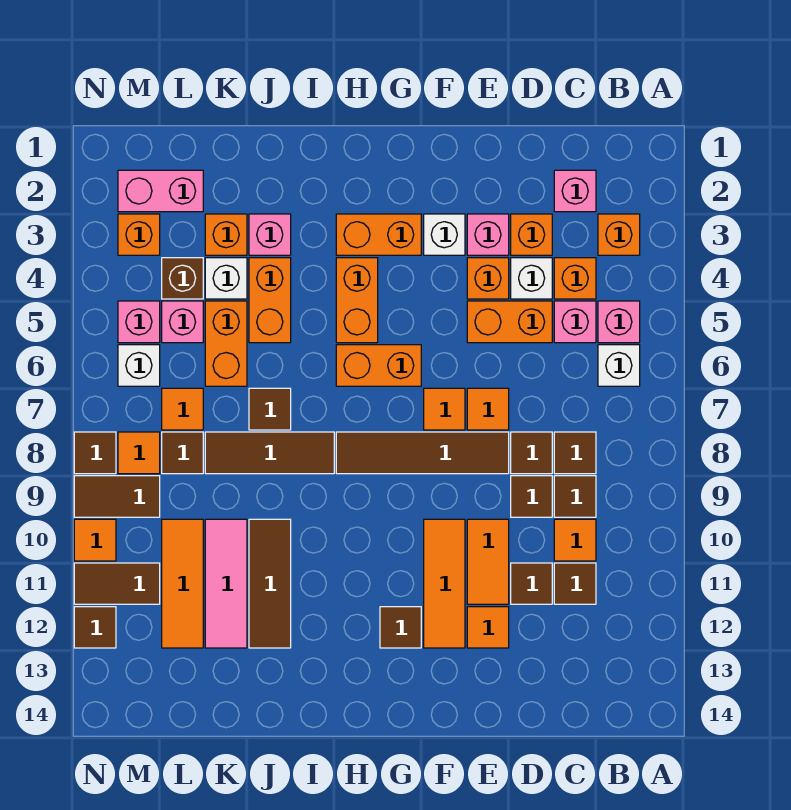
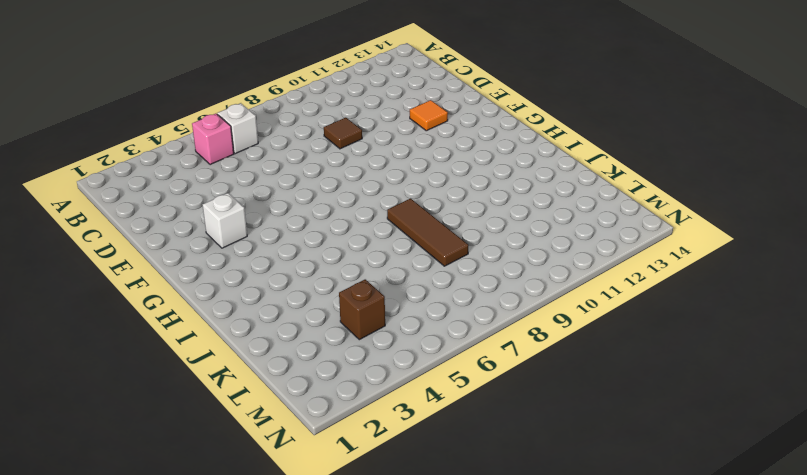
none -> orange brick B3 level 1
none -> pink brick C2 level 1
none -> orange brick C4 level 1
none -> pink brick C5 level 1

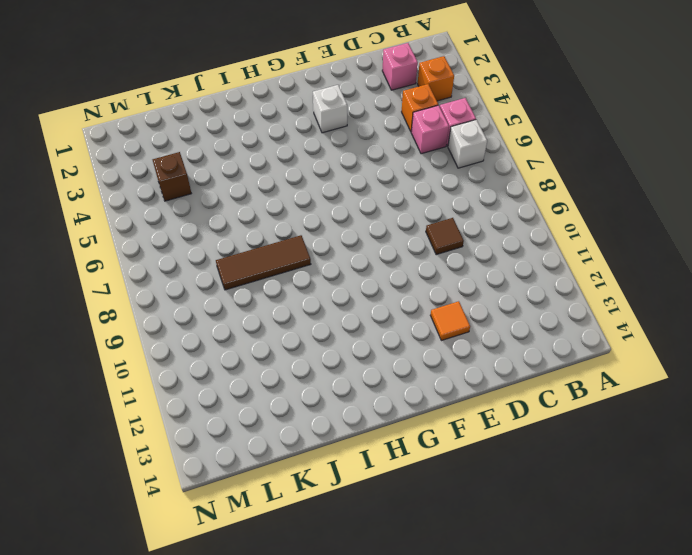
none -> brown tile C8 level 1
none -> brown tile C9 level 1
none -> orange tile C10 level 1
none -> brown tile C11 level 1

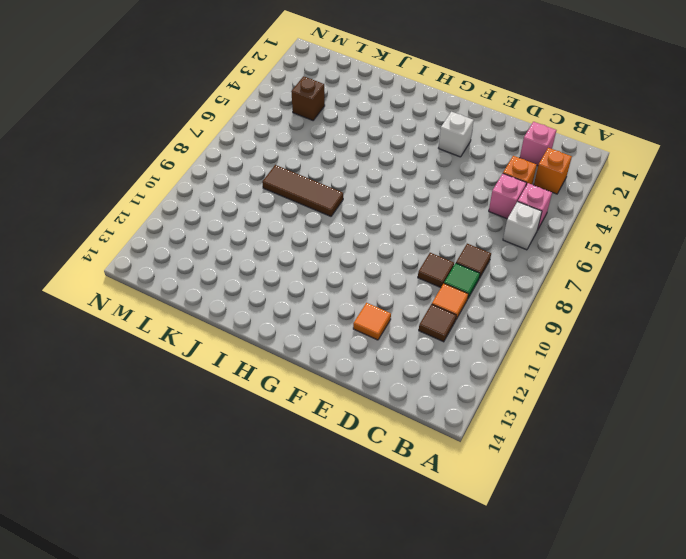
green tile C9 level 1 -> brown tile C9 level 1
none -> orange brick D3 level 1
none -> white brick D4 level 1
none -> orange brick D5:E5 level 1
none -> brown tile D8 level 1

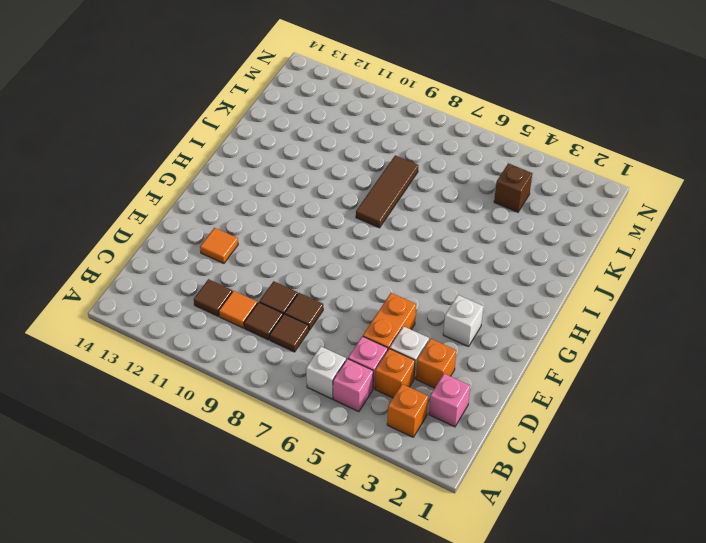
none -> brown tile D11 level 1
none -> pink brick E3 level 1
none -> orange brick E4 level 1
none -> orange tile E7 level 1

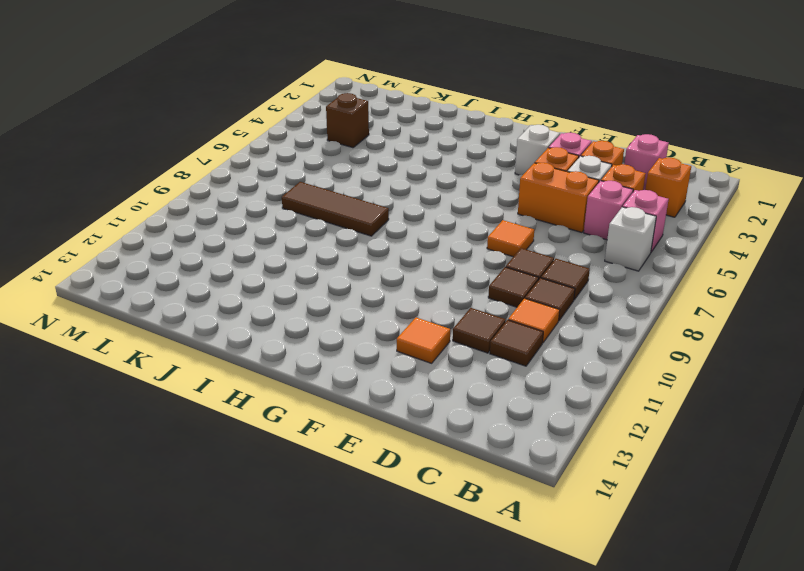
none -> brown tile E8:H8 level 1
none -> orange tile E10:E11 level 1
none -> orange tile F7 level 1
none -> orange tile F10:F12 level 1

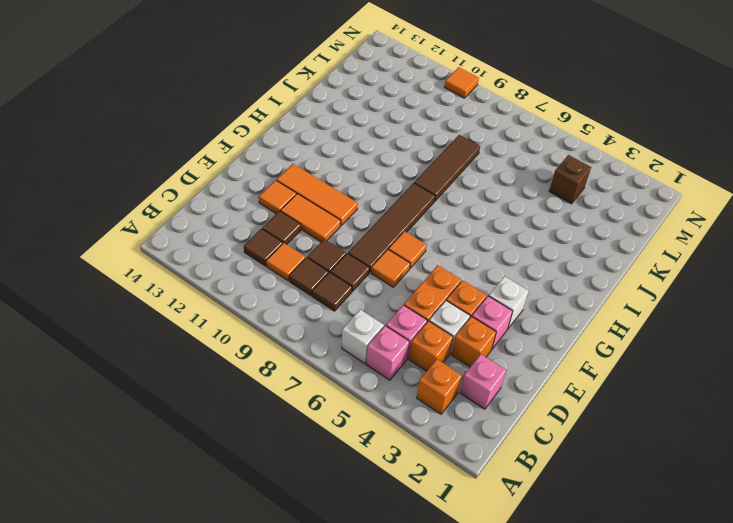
none -> orange brick G3:H3 level 1
none -> orange brick G6:H6 level 1
none -> brown tile G12 level 1
none -> orange brick H4:H5 level 1

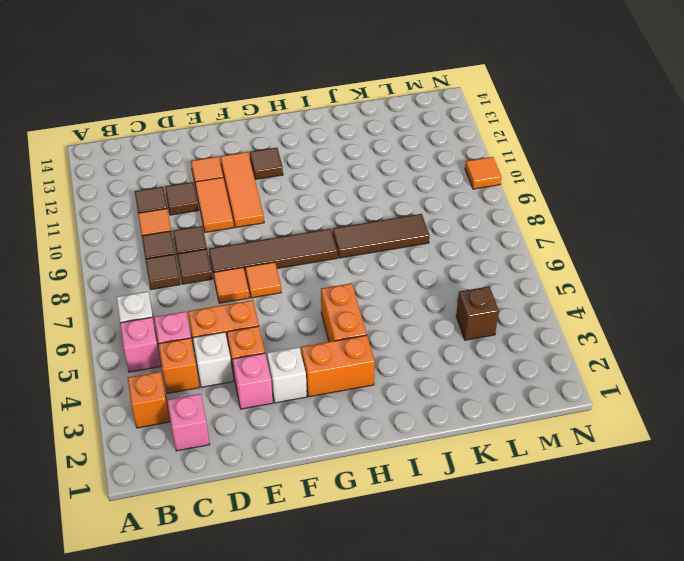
none -> orange brick D3 level 1
none -> orange brick G6:H6 level 1
none -> pink brick J3 level 1
none -> orange brick J4:J5 level 1

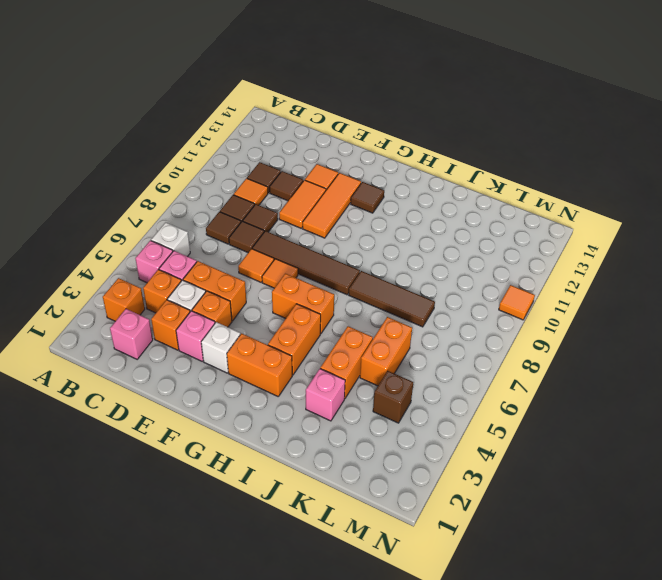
none -> brown tile J7 level 1
none -> brown tile J10:J12 level 1
none -> orange brick K3 level 1
none -> white brick K4 level 1

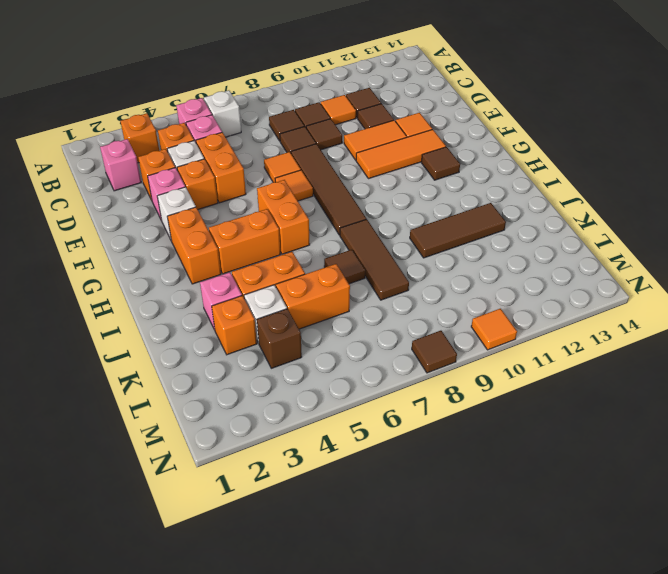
none -> pink tile K10:K12 level 1
none -> pink brick L2:M2 level 1
none -> pink brick L5 level 1
none -> orange tile L7 level 1

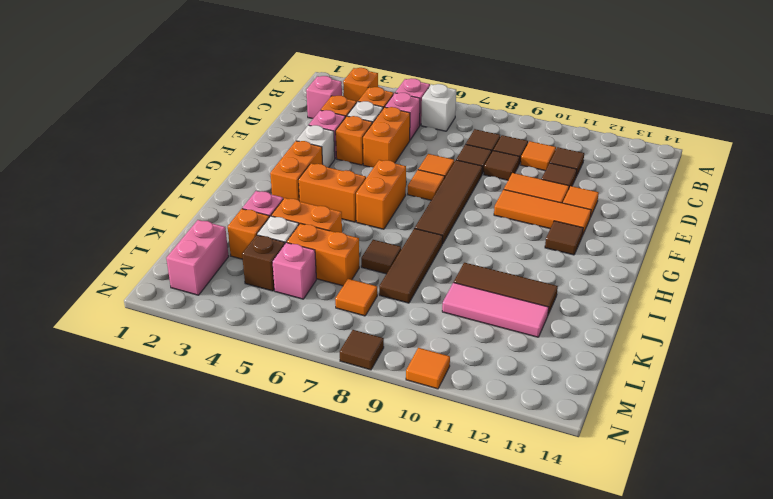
none -> brown tile L8 level 1
none -> orange tile L10:L12 level 1
none -> orange brick M3 level 1
none -> pink brick M5 level 1

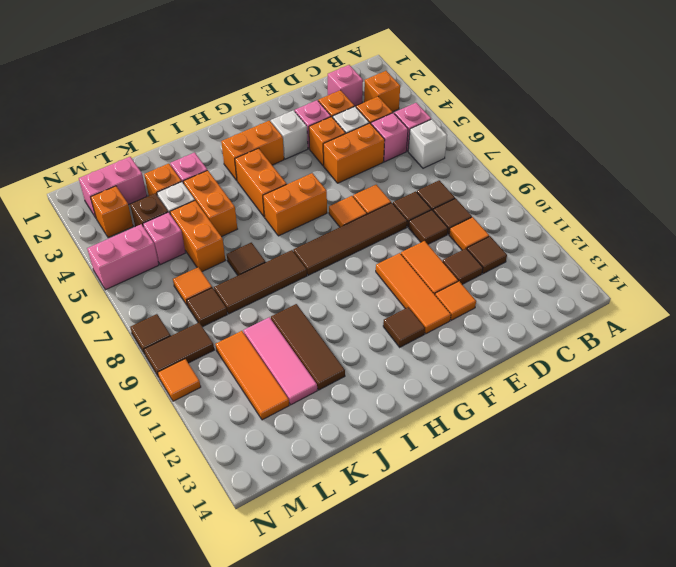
pink brick M5:N5 level 1 -> pink brick M5 level 1
none -> white brick M6 level 1
none -> orange tile M8 level 1
none -> brown tile M11:N11 level 1
none -> brown tile N12 level 1

